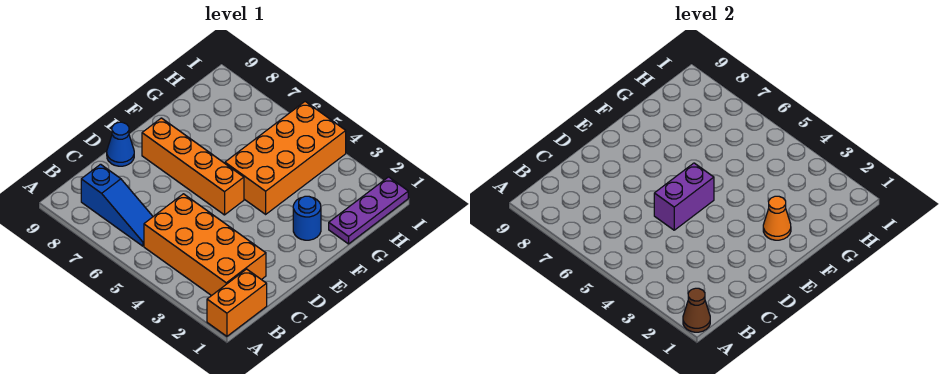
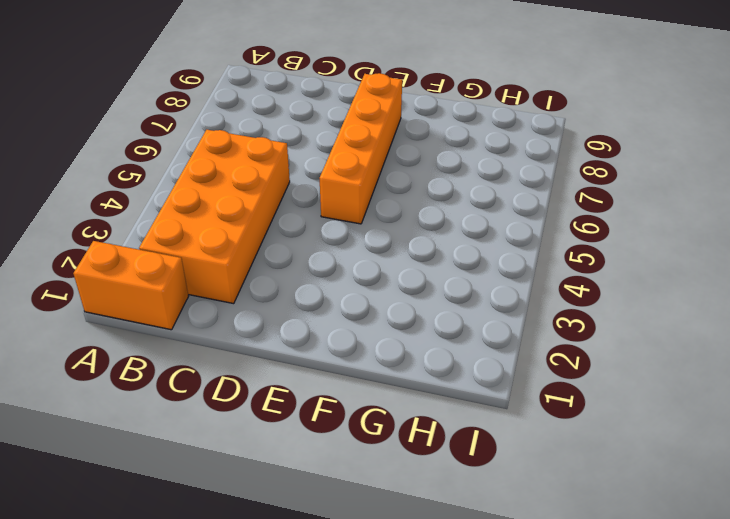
none -> blue slope B6:B8 level 1 top 8
none -> blue cone D9 level 1

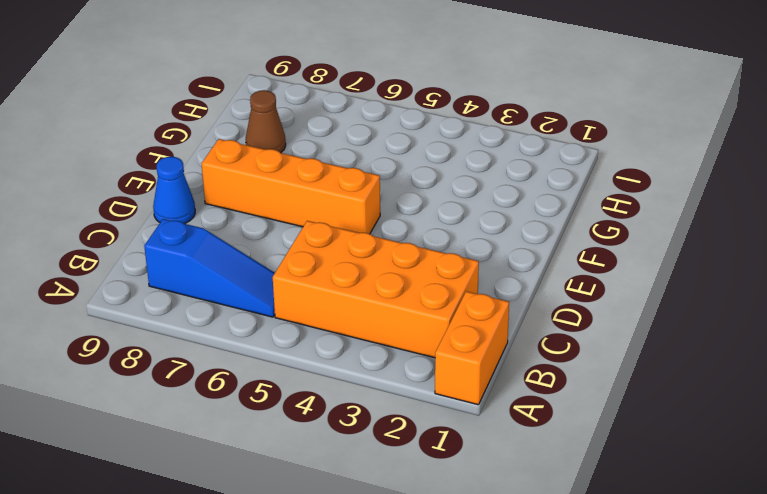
brown cone G8 level 1 -> brown cone A1 level 2
none -> blue round brick F2 level 1
none -> orange brick F4:I5 level 1

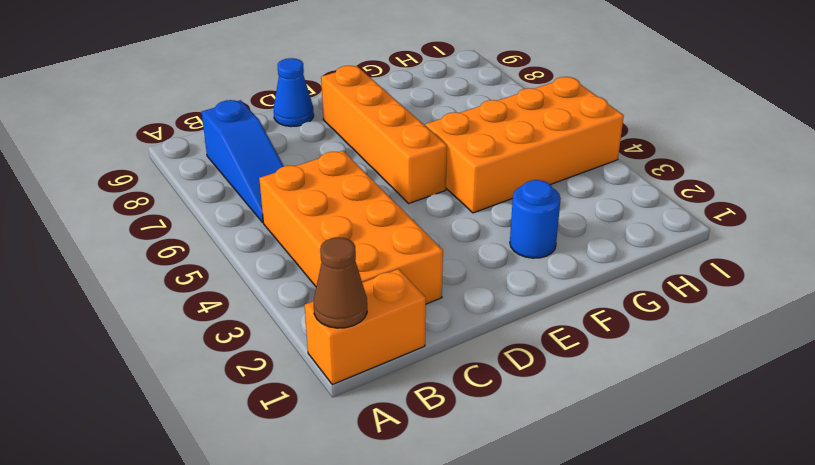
none -> purple plate G1:I1 level 1
none -> purple brick D5:E5 level 2

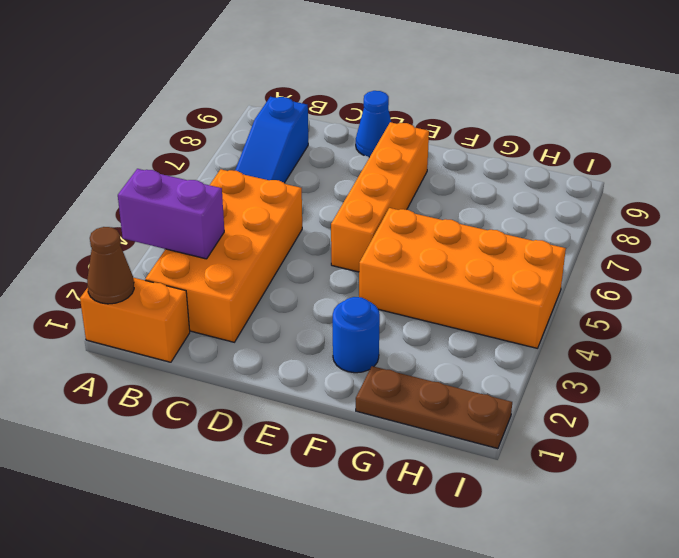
purple brick A3:B3 level 2 -> purple brick D5:E5 level 2
brown plate G1:I1 level 1 -> purple plate G1:I1 level 1
none -> orange cone F2 level 2

